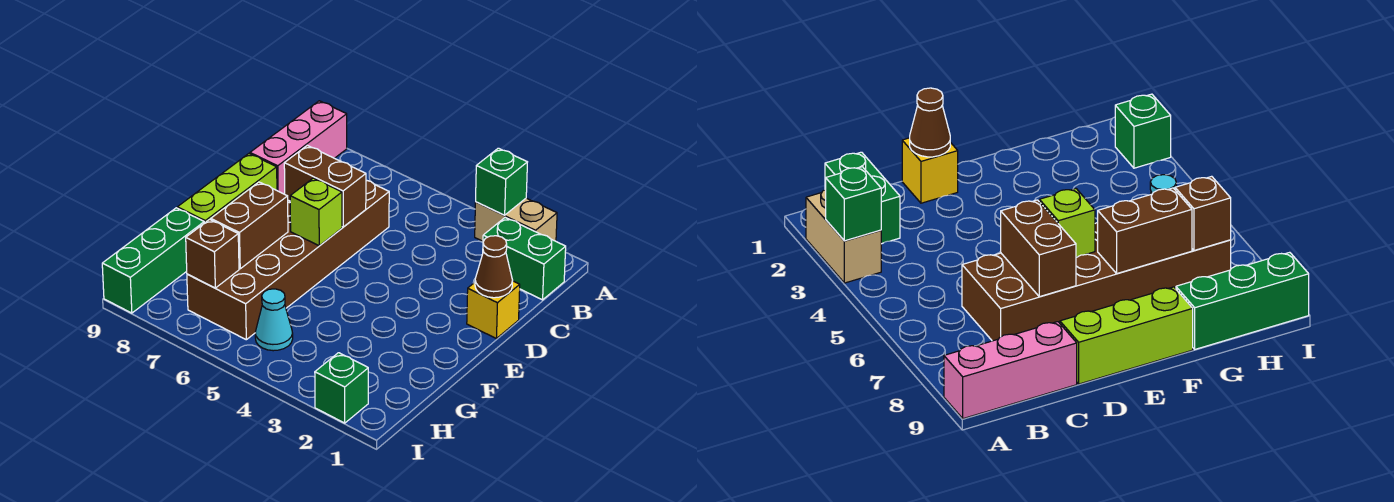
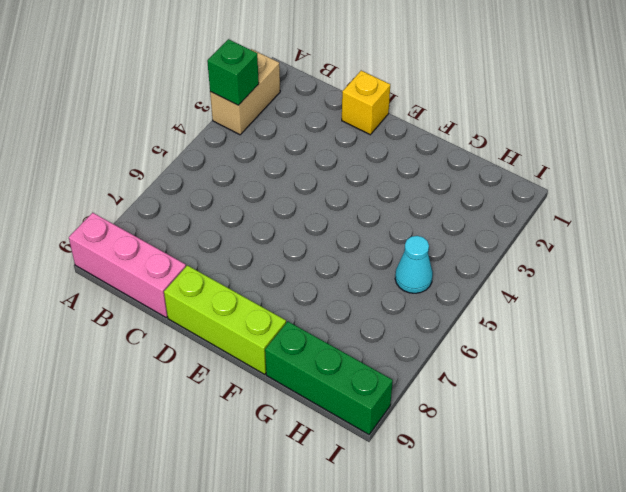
none -> green brick B1:B2 level 1
none -> brown brick C6:H7 level 1
none -> green brick I2 level 1

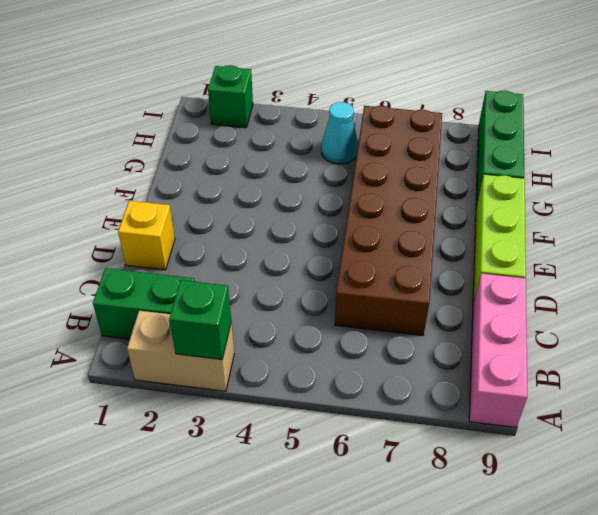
none -> brown cone D1 level 2
none -> brown brick D6:D7 level 2
none -> lime brick E6 level 2

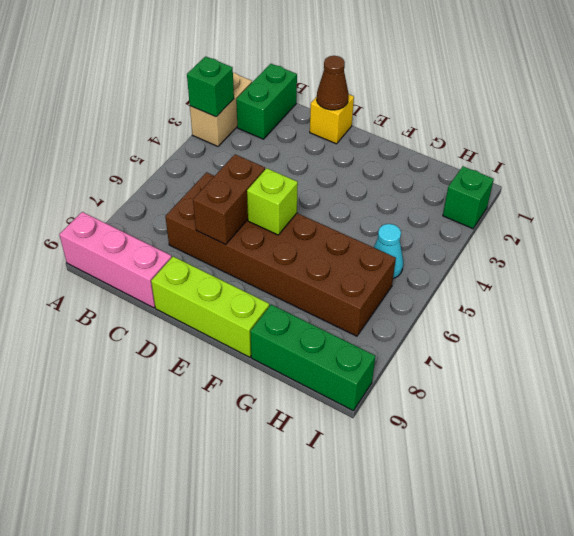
none -> brown brick F7:G7 level 2
none -> brown brick H7 level 2

